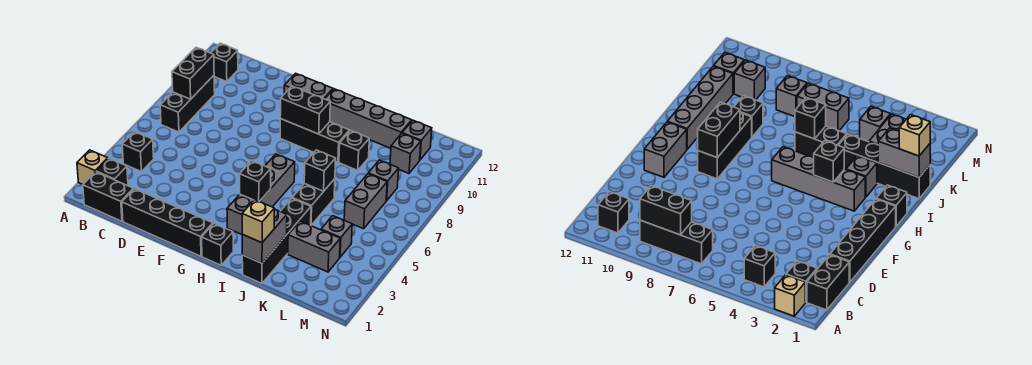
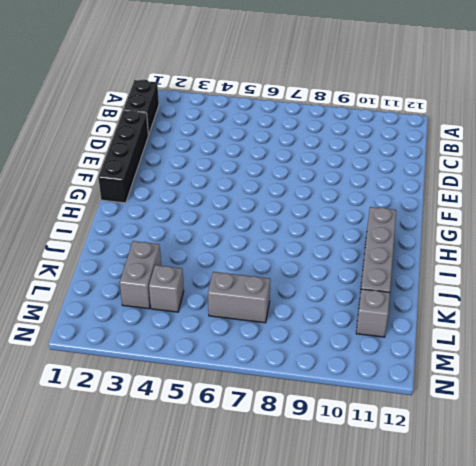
none -> tan brick A2 level 1
none -> black brick B2 level 1
none -> black brick B4 level 1

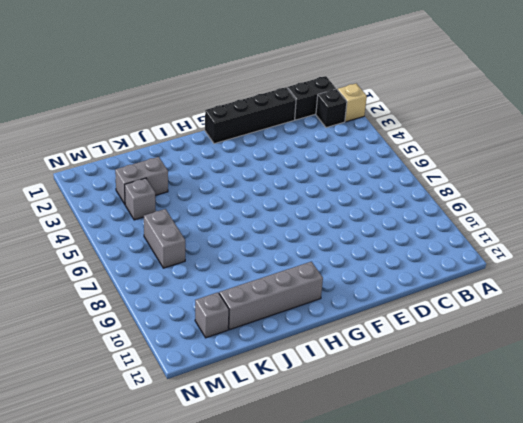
none -> black brick B4 level 1
none -> black brick B7:B9 level 1
none -> black brick B11 level 1

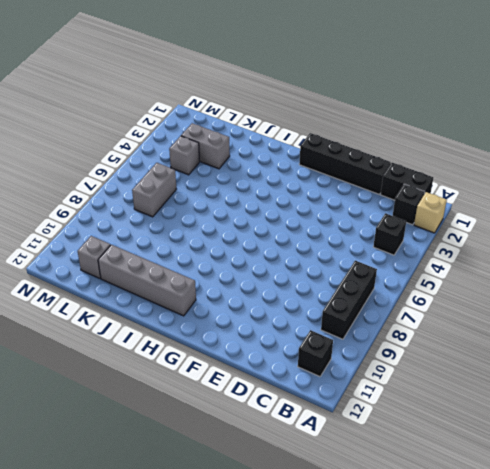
none -> grey brick F11:G11 level 1
none -> black brick G9:I9 level 1
none -> black brick H1 level 1

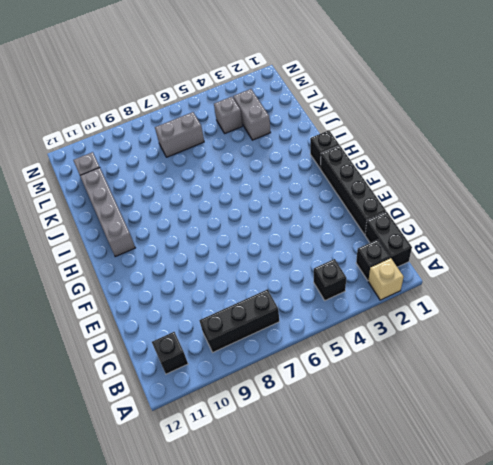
none -> grey brick F11:G11 level 1
none -> black brick G9:I9 level 1
none -> grey brick H3:H6 level 1

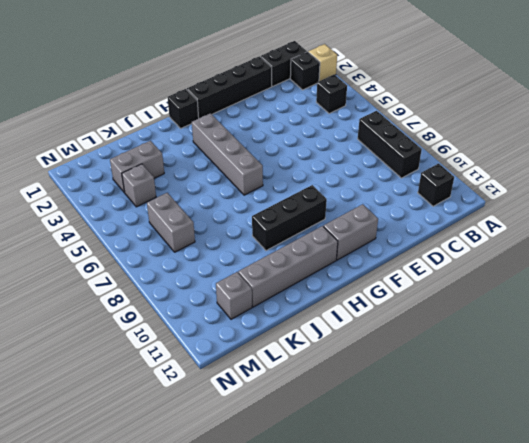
none -> grey brick I3 level 1
none -> black brick J1:J4 level 1
none -> black brick J5:J6 level 1

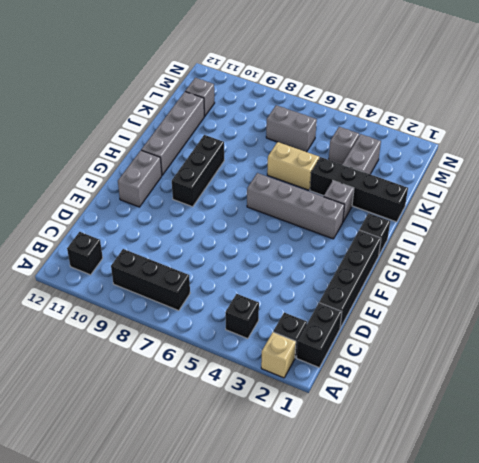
tan brick J5:J6 level 1 -> black brick J5:J6 level 1
none -> black brick J9 level 1
none -> grey brick L8 level 1
none -> grey brick L10 level 1

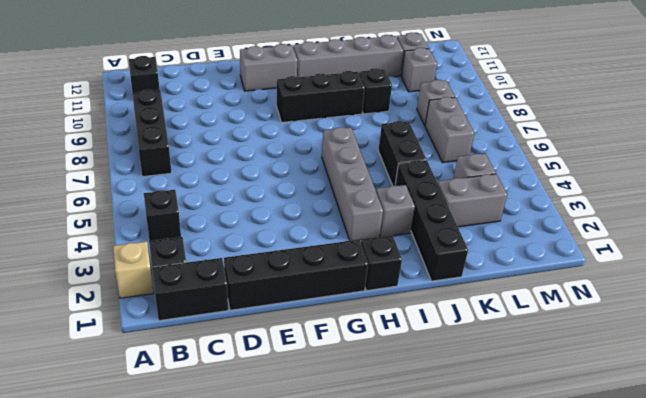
none -> black brick B8:B9 level 2
none -> black brick G9:H9 level 2
none -> black brick H4 level 2

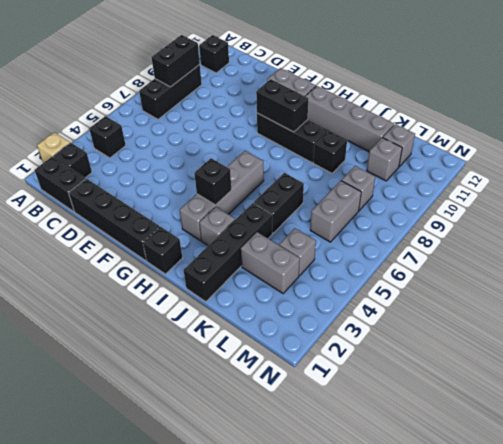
none -> grey brick J1:J2 level 2
none -> black brick J6 level 2
none -> tan brick J1 level 3

